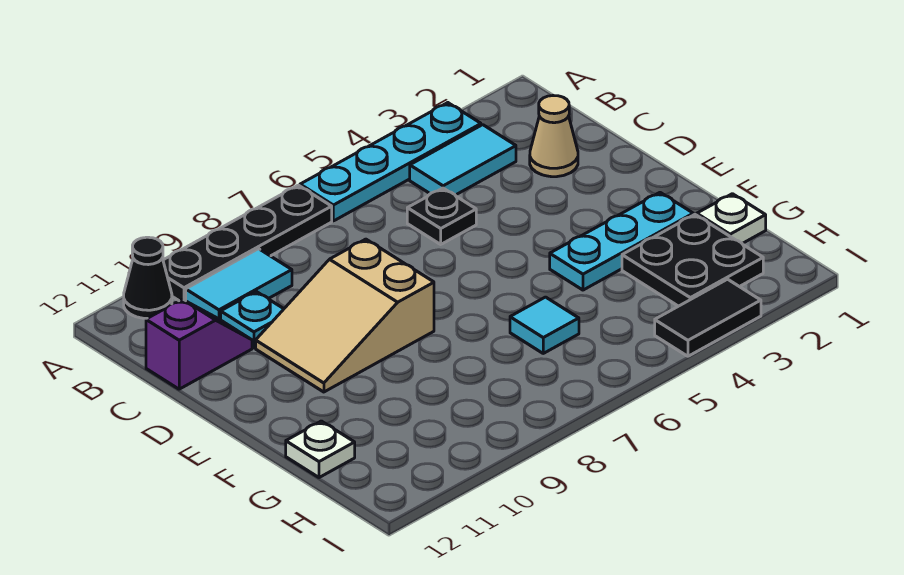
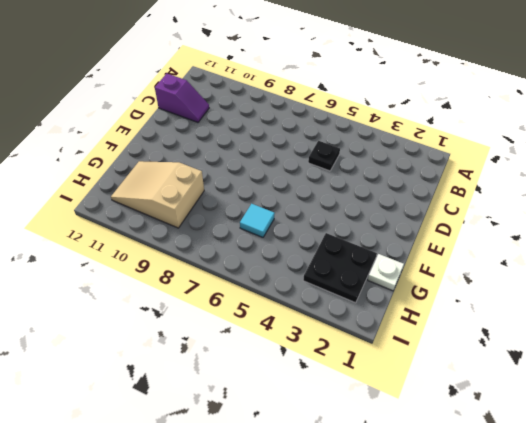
tan slope G9:H11 level 1 top 9 -> tan slope D8:E10 level 1 top 8
none -> cyan plate A3:A6 level 1
none -> black plate A7:A10 level 1
none -> black cone A11 level 1

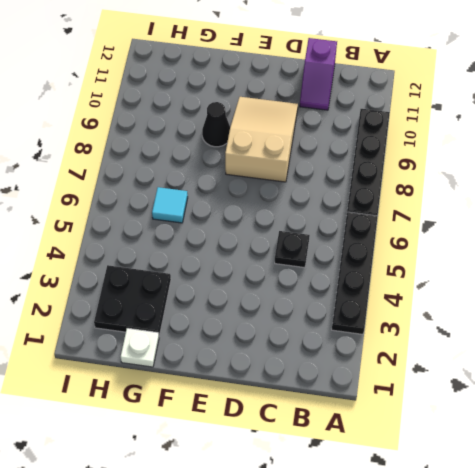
black plate A3:A6 level 1 -> cyan plate A3:A6 level 1
black cone F9 level 1 -> black cone A11 level 1
none -> cyan tile B3:B4 level 1
none -> cyan tile B9:B10 level 1
none -> tan cone C2 level 1

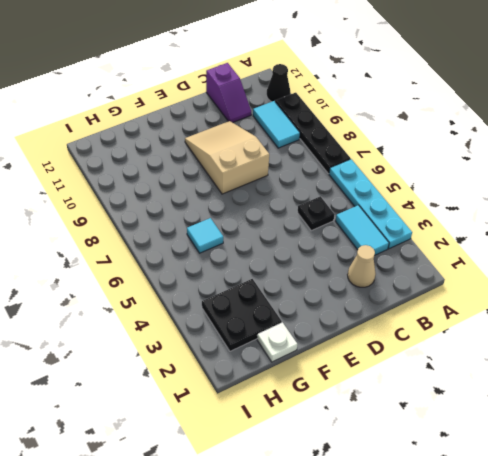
none -> cyan plate C10 level 1
none -> cyan plate F2:F4 level 1
none -> white plate G12 level 1

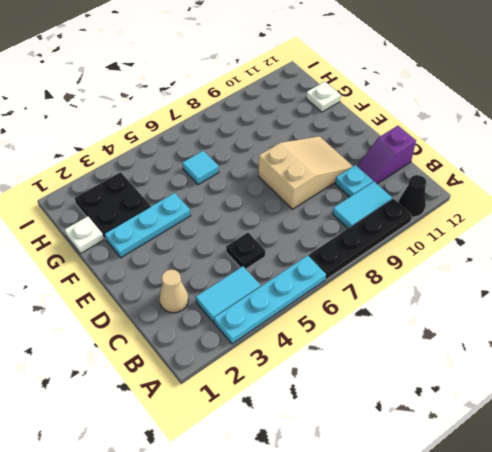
none -> black tile I3:I4 level 1

